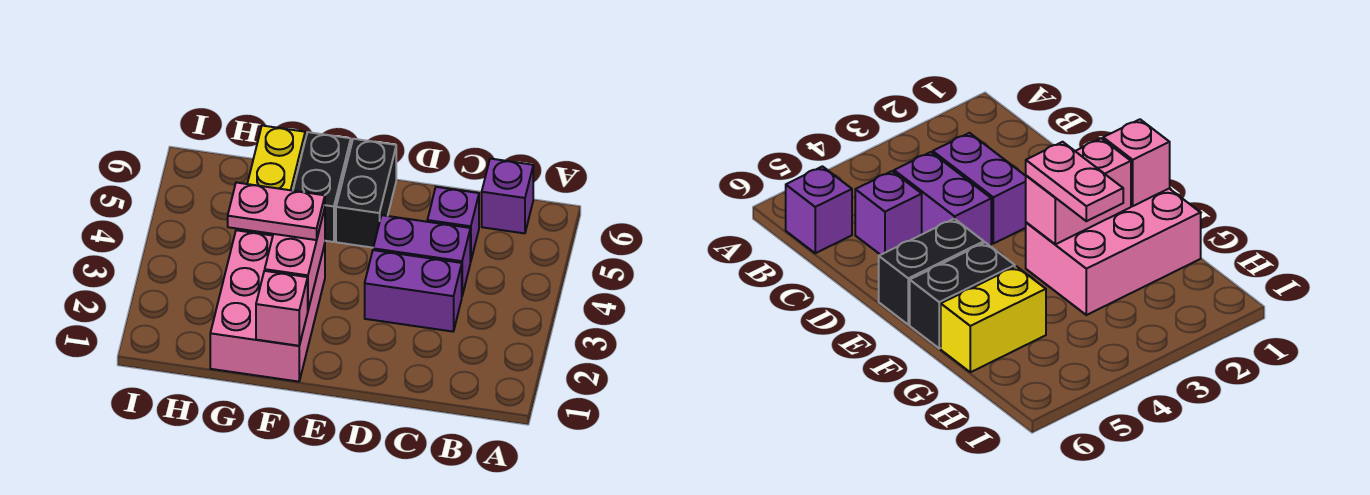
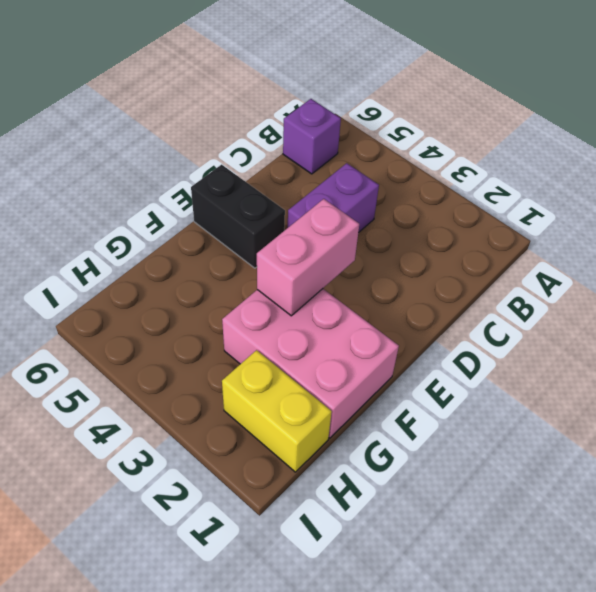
pink brick E3:F3 level 2 -> pink brick F2:F3 level 2
yellow brick H1:H2 level 1 -> yellow brick G5:G6 level 1
none -> purple brick C3:D3 level 1
none -> purple brick C5 level 1

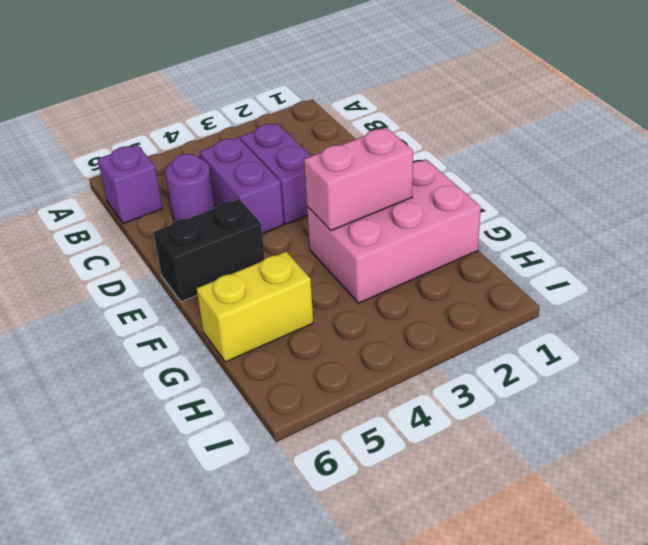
purple round brick C5 level 1 -> purple brick C5 level 1
none -> black brick F5:F6 level 1
none -> pink brick F1 level 2

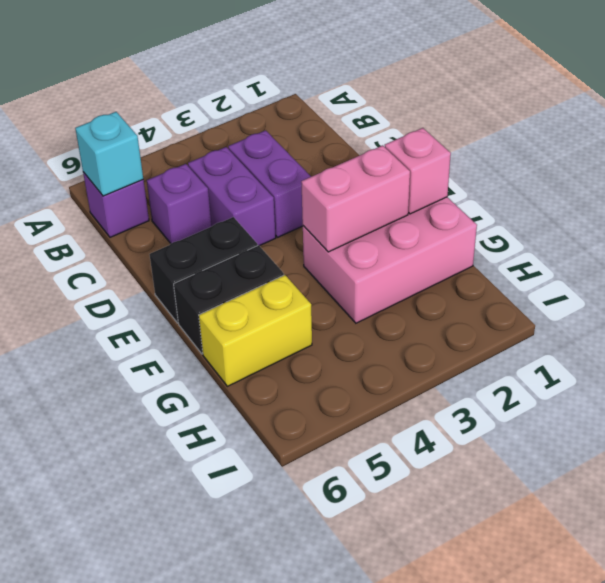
cyan brick B6 level 2 -> none
none -> pink plate F3:G3 level 3

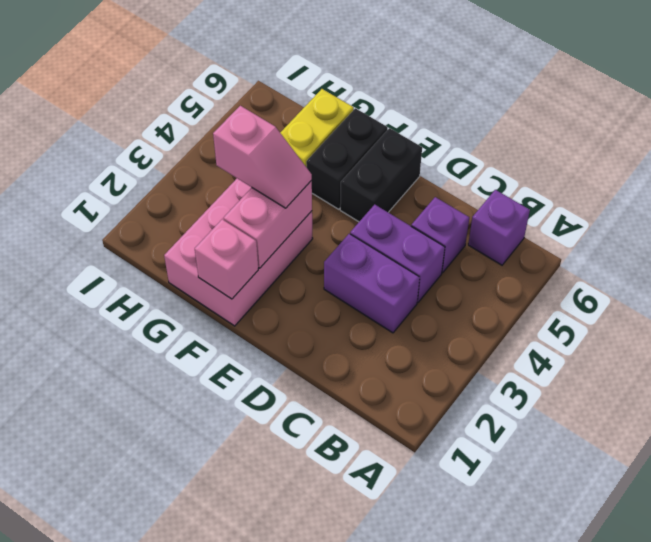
pink slope F3:G3 level 3 top G -> pink plate F3:G3 level 3

